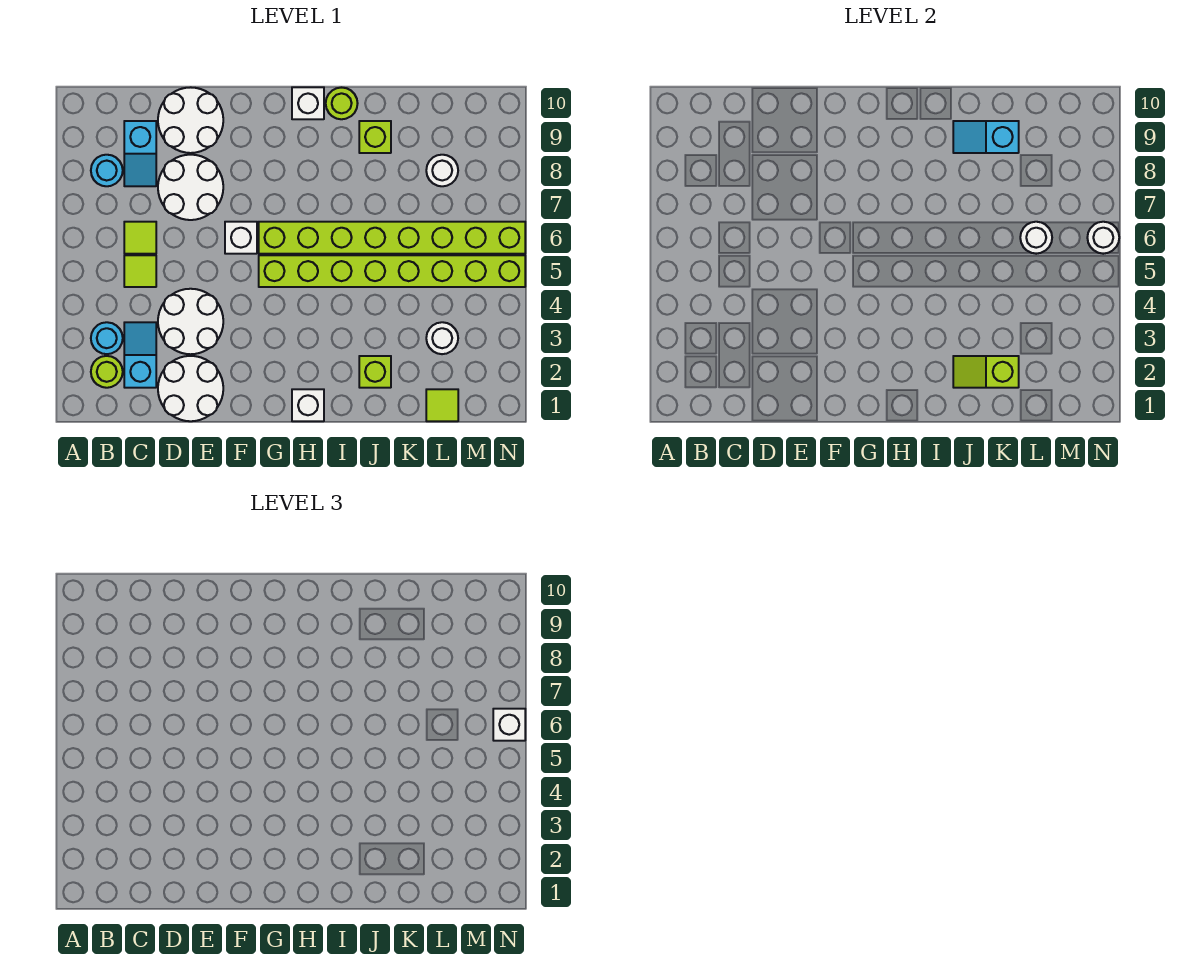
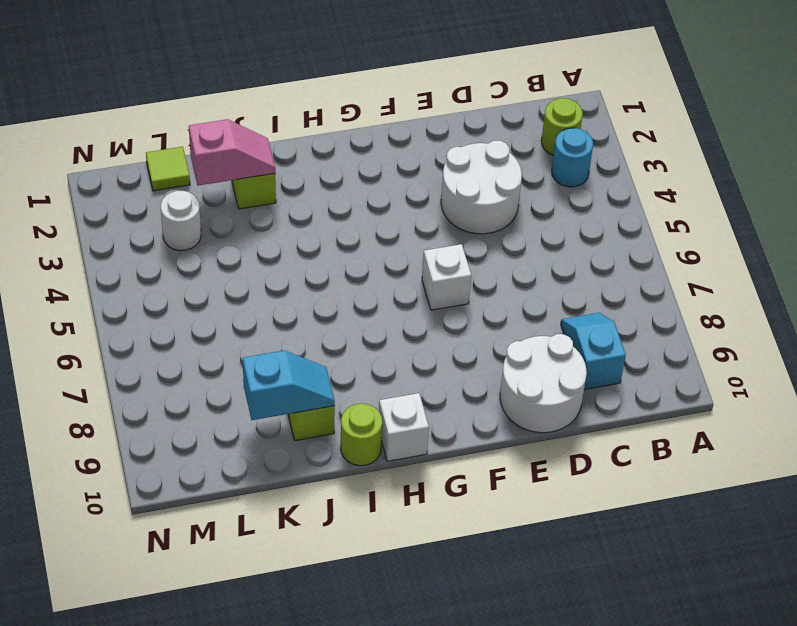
pink slope J2:K2 level 2 top K -> lime slope J2:K2 level 2 top K
none -> cyan round brick B8 level 1
none -> cyan slope C2:C3 level 1 top 2
none -> lime tile C5 level 1

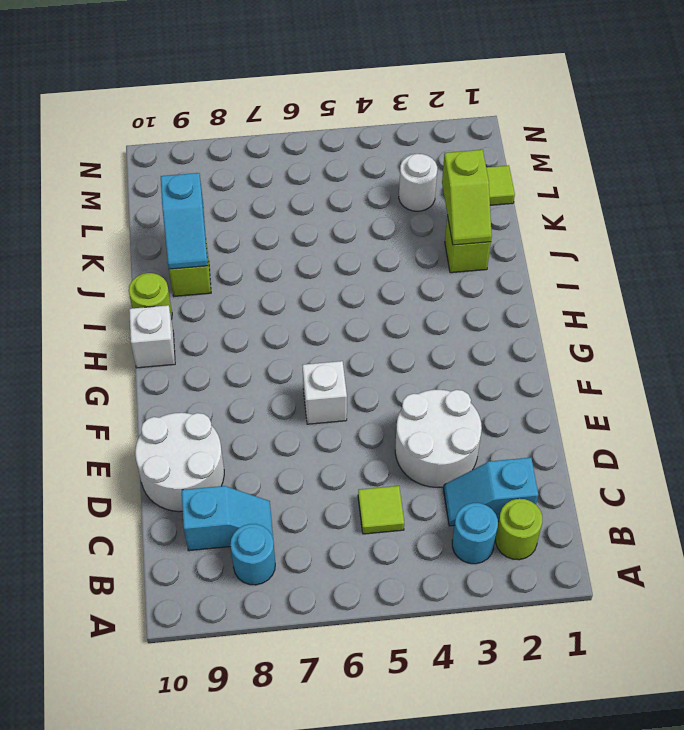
none -> lime tile C6 level 1
none -> white round brick D1:E2 level 1
none -> white round brick D7:E8 level 1

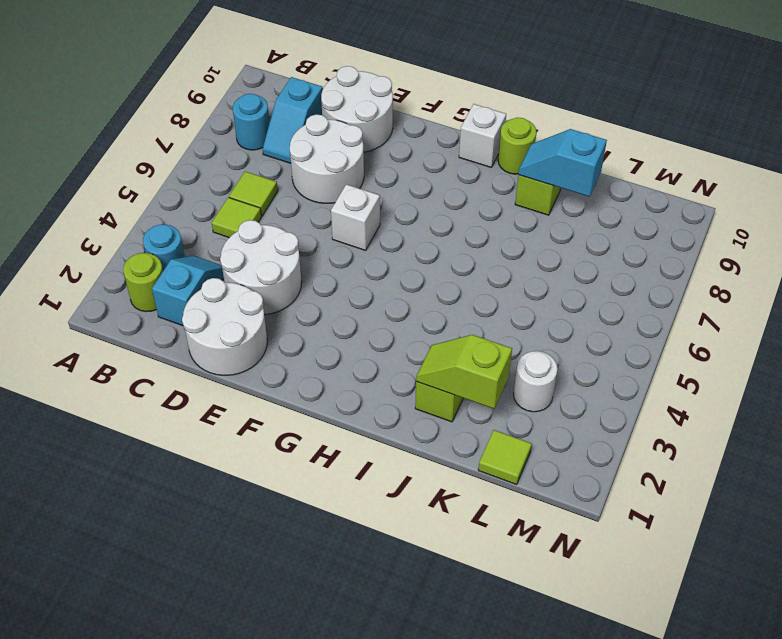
none -> lime brick G5:N5 level 1
none -> lime brick G6:N6 level 1
none -> white brick H1 level 1

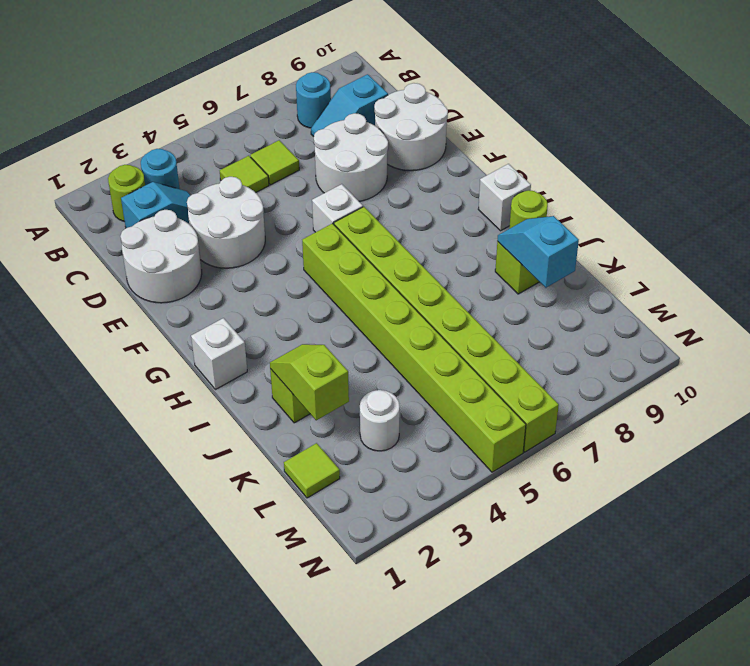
none -> white round brick L8 level 1
none -> white round brick L6 level 2
none -> white round brick N6 level 2

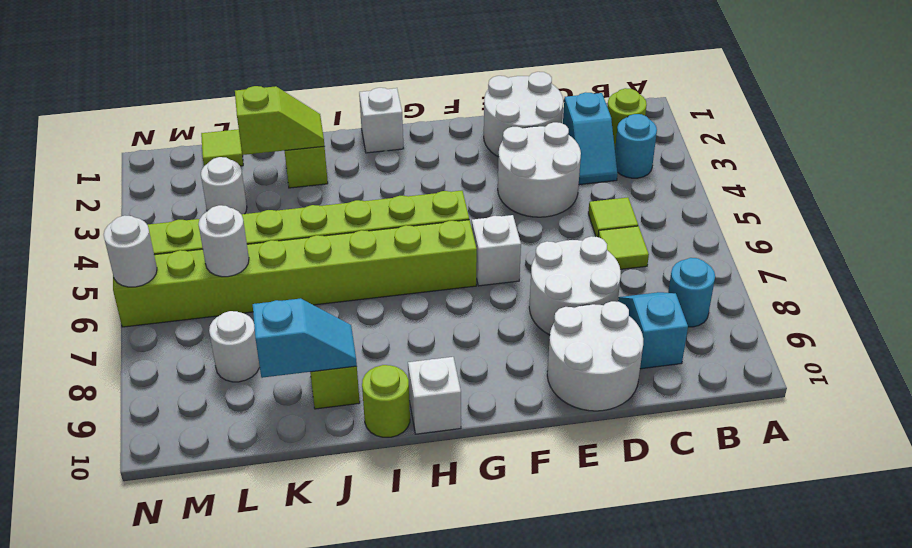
none -> white brick N6 level 3

